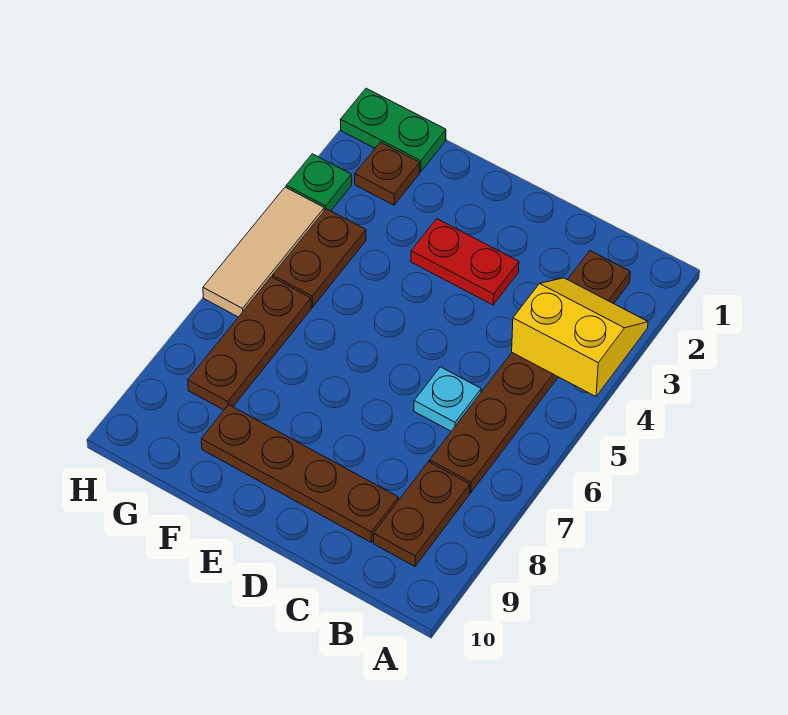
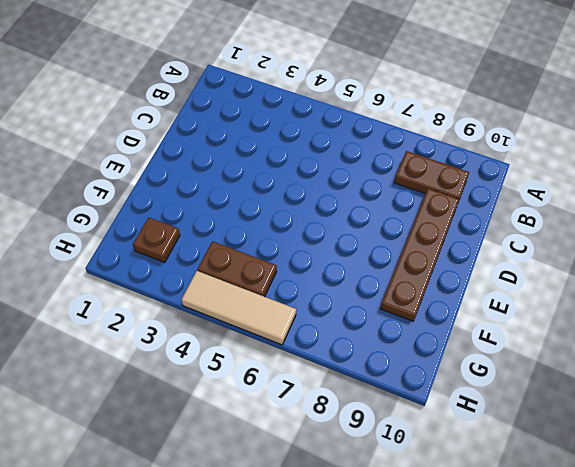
none -> brown plate B2:B7 level 1
none -> cyan plate C6 level 1
none -> red plate D3:E3 level 1

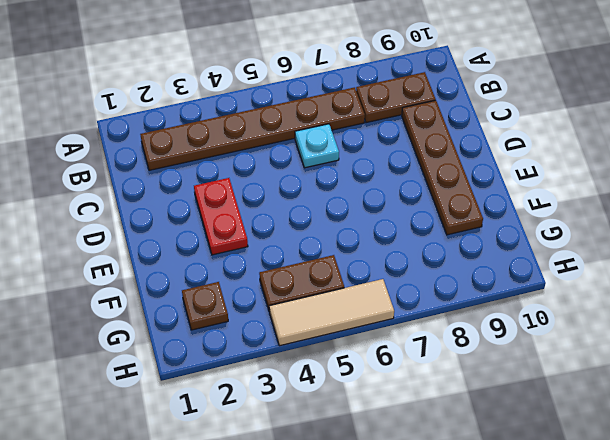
none -> green plate G1:H1 level 1
none -> brown plate G6:G8 level 1
none -> green plate H3 level 1

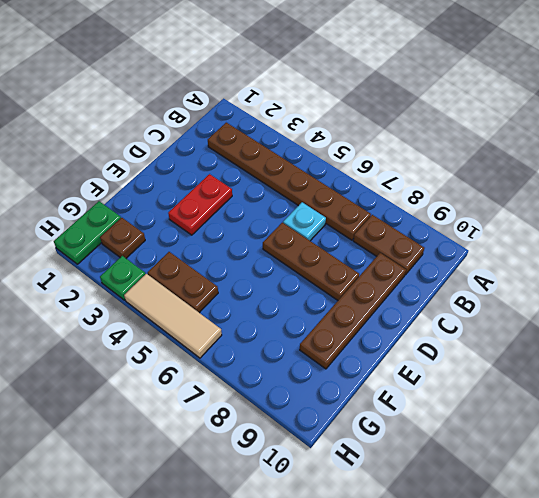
brown plate D6:D8 level 1 -> brown plate G6:G8 level 1
none -> yellow slope A3:B4 level 2 top 4

